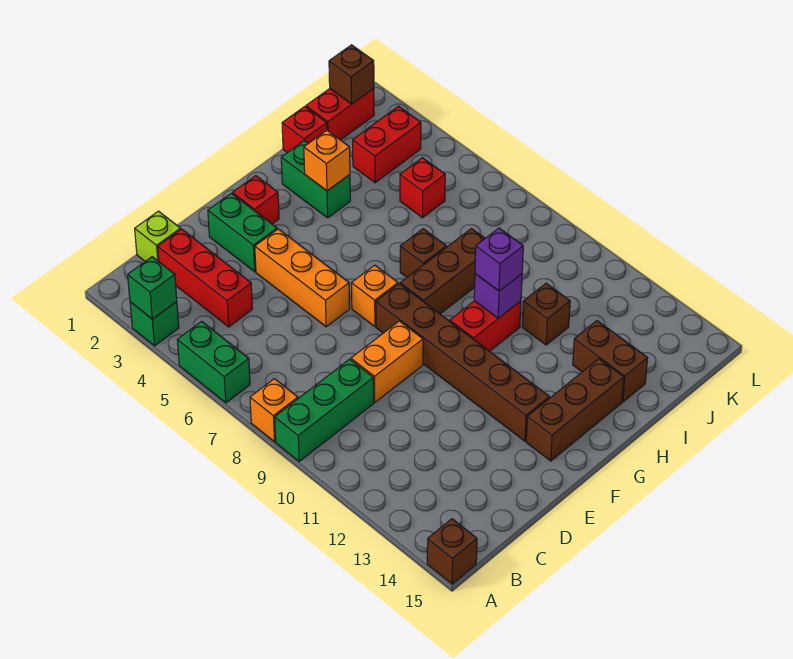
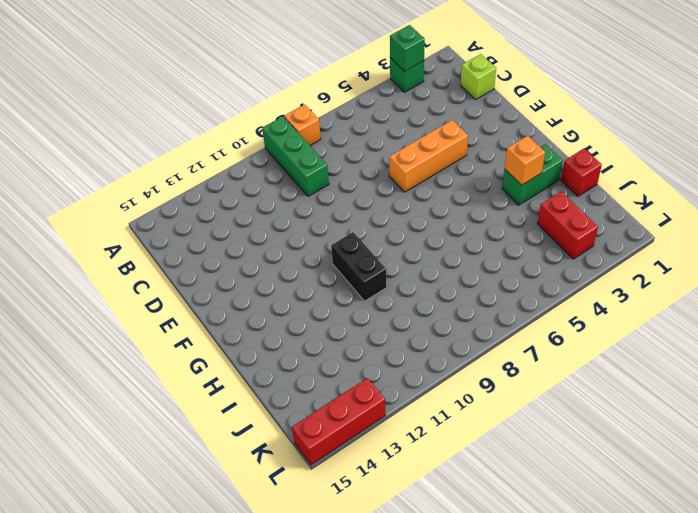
black brick G10:H10 level 1 -> red brick G10:H10 level 1
red brick L13:L15 level 1 -> red brick C2:C4 level 1
none -> green brick A5:A6 level 1
none -> brown brick A15 level 1
none -> orange brick D9:E9 level 1

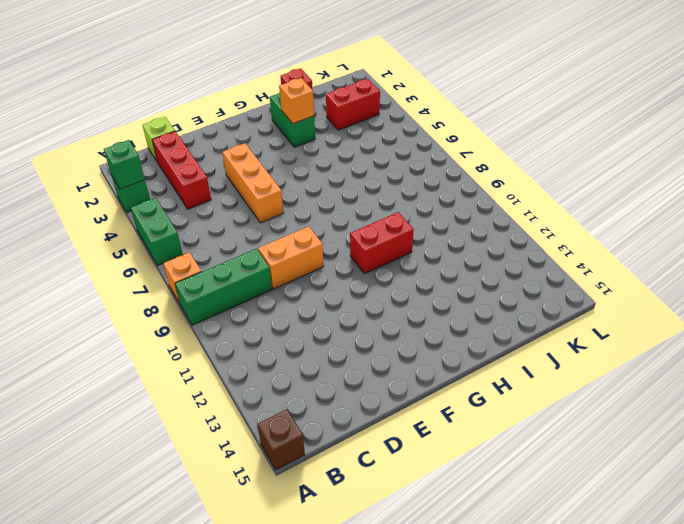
none -> green brick E2:E3 level 1
none -> red brick F2 level 1
none -> orange brick F7 level 1

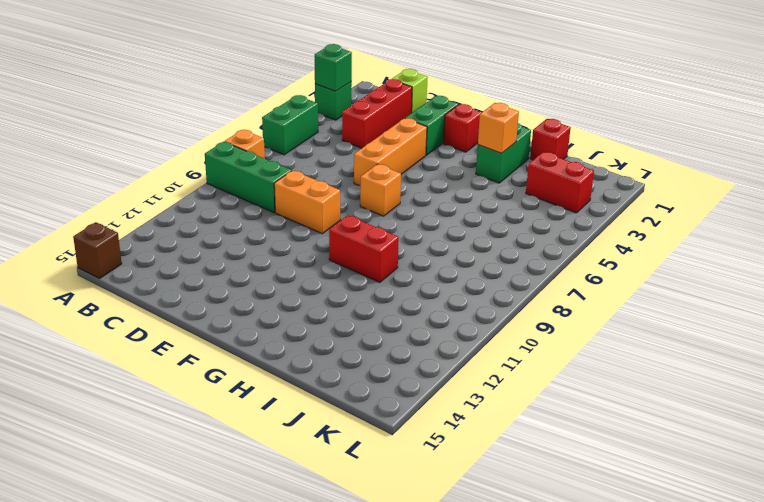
none -> brown brick F8:F13 level 1
none -> brown brick F14:H14 level 1
none -> brown brick G8:I8 level 1

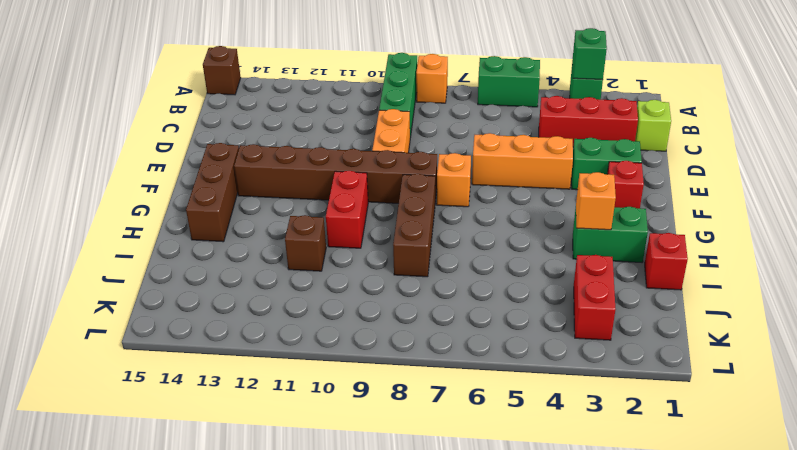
none -> brown brick H7 level 1
none -> brown brick I13:I14 level 1
none -> red brick J1:K1 level 1

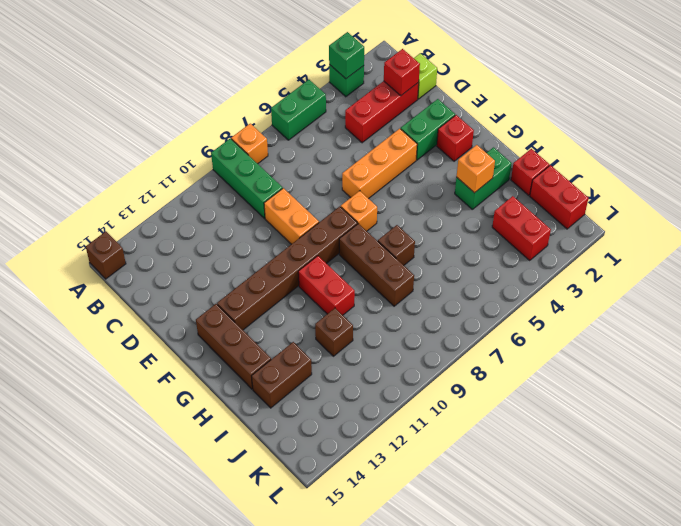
red brick C2 level 2 -> red brick J5 level 1
none -> purple brick H10 level 2
none -> brown brick K1 level 2
none -> purple brick H10 level 3

